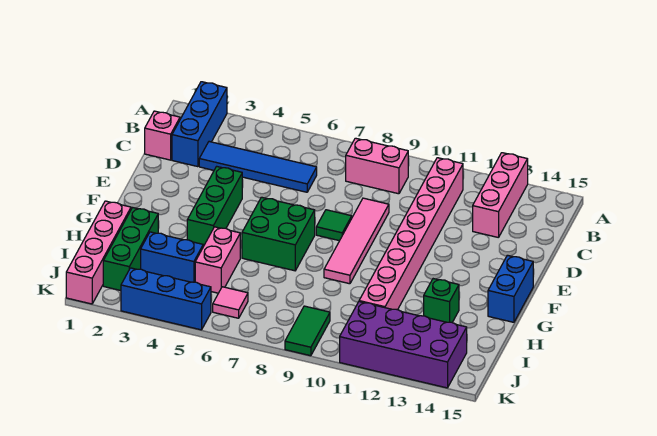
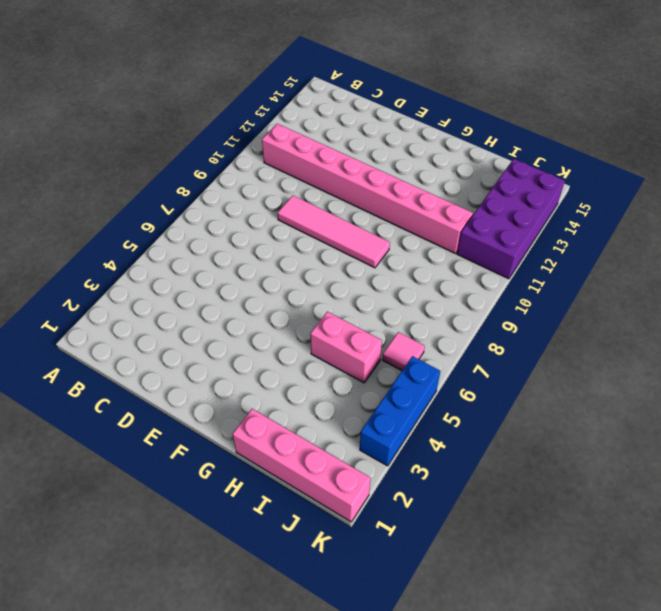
none -> blue brick A2:C2 level 1
none -> pink brick A13:C13 level 1
none -> pink brick B8:B9 level 1

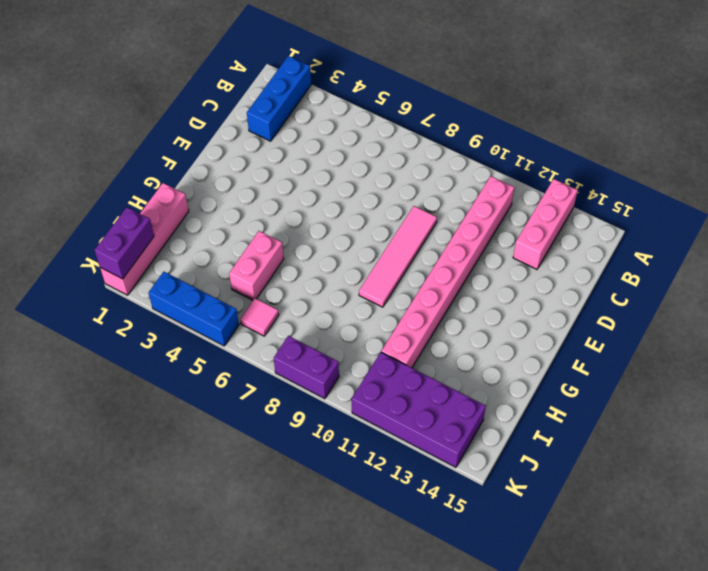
purple brick J1:K1 level 2 -> none
purple brick K8:K9 level 1 -> green tile J9:K9 level 1
none -> pink brick B8:B9 level 1
none -> pink brick C1 level 1
none -> blue tile C3:C6 level 1

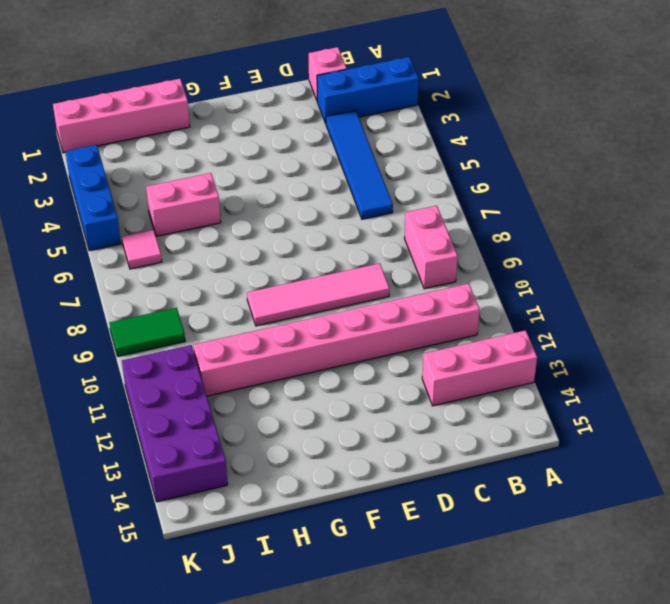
none -> green brick E4:G4 level 1
none -> green tile E8 level 1
none -> green brick F6:G7 level 1

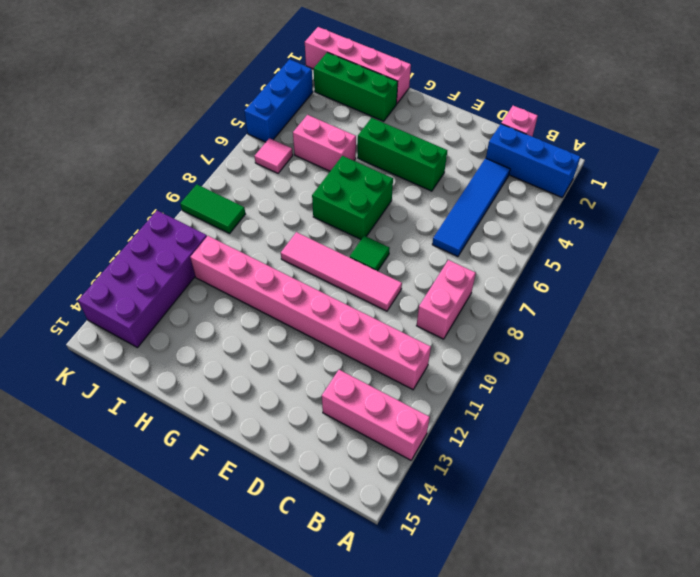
none -> blue brick F15:G15 level 1
none -> green brick H13 level 1
none -> blue brick I3:I4 level 1

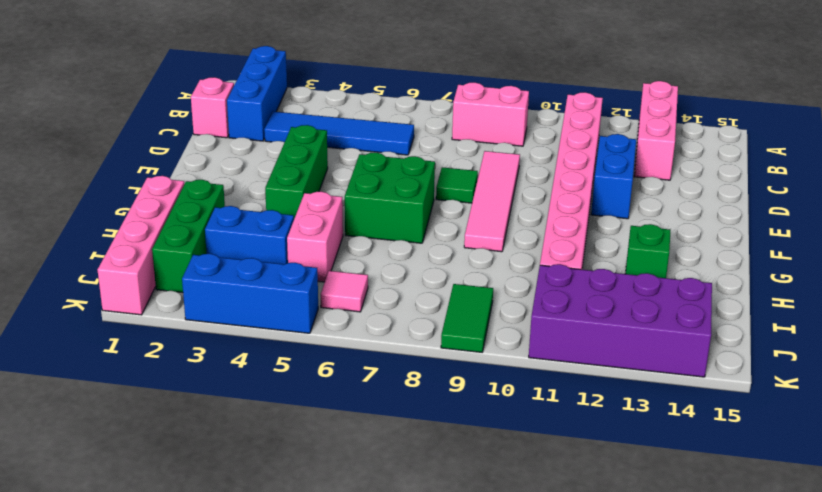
blue brick D12:E12 level 1 -> blue brick F15:G15 level 1

